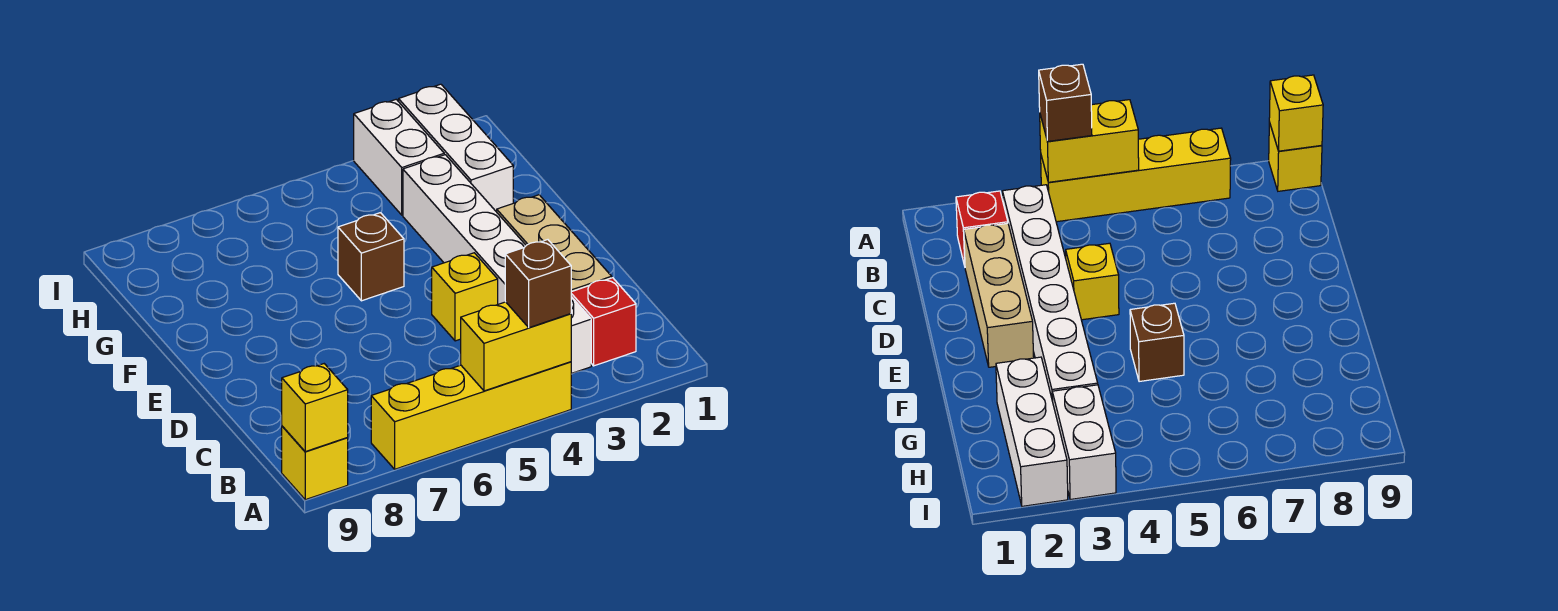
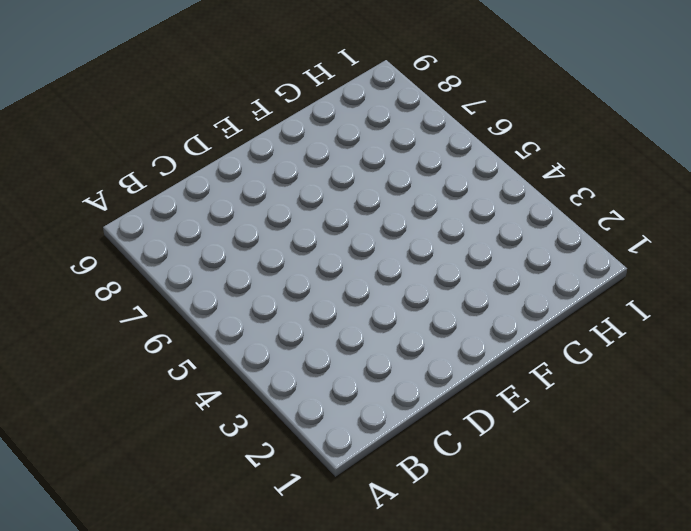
none -> yellow brick A4:A7 level 1
none -> yellow brick A9 level 1
none -> red brick B2 level 1

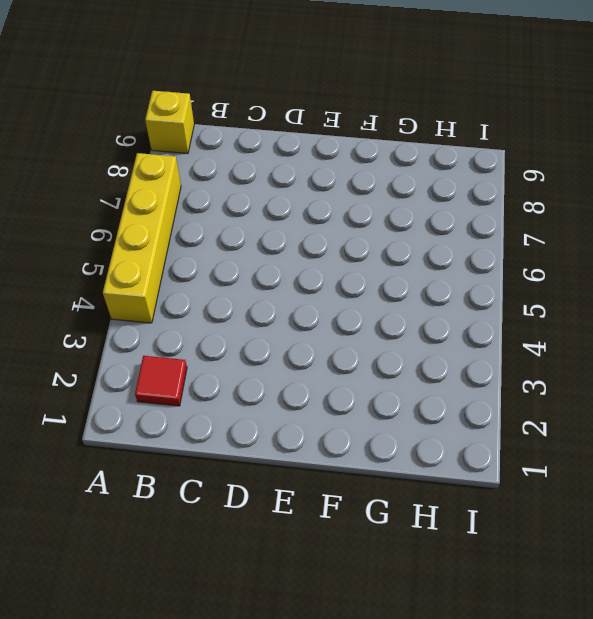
red tile B2 level 1 -> red brick B2 level 1
none -> white brick B3:G3 level 1
none -> tan brick C2:E2 level 1
none -> yellow brick D4 level 1

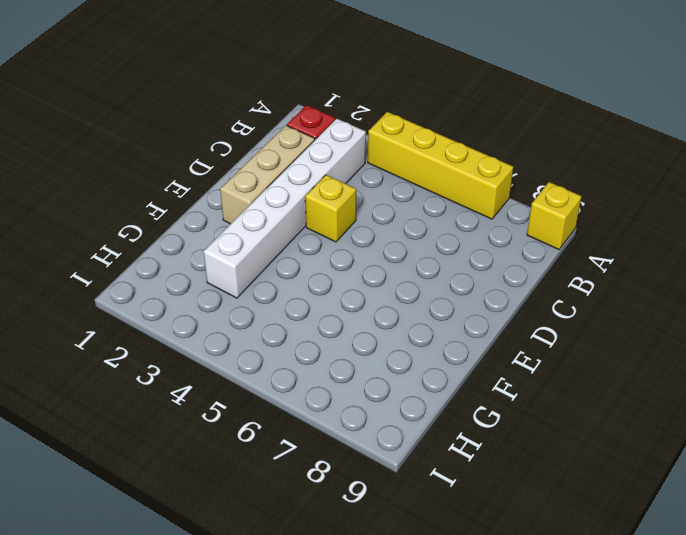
none -> brown brick F5 level 1
none -> white brick G2:I2 level 1
none -> white brick H3:I3 level 1

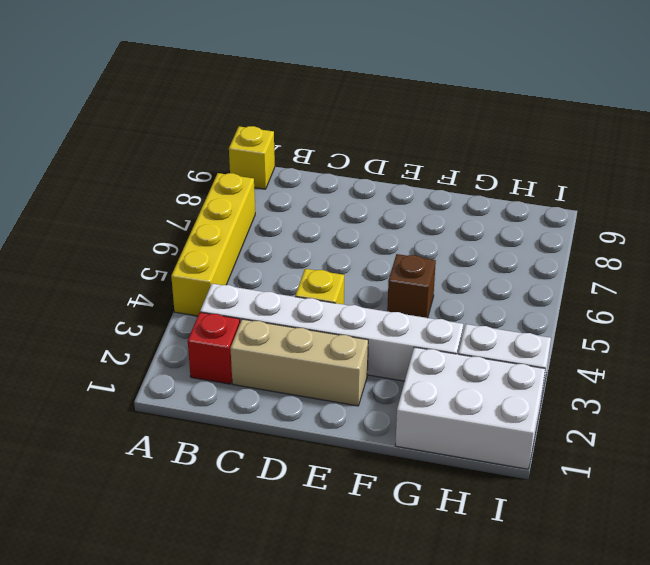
white brick G1:I2 level 1 -> white brick G2:I2 level 1
none -> yellow brick A4:A5 level 2
none -> yellow brick A9 level 2
none -> brown brick A4 level 3

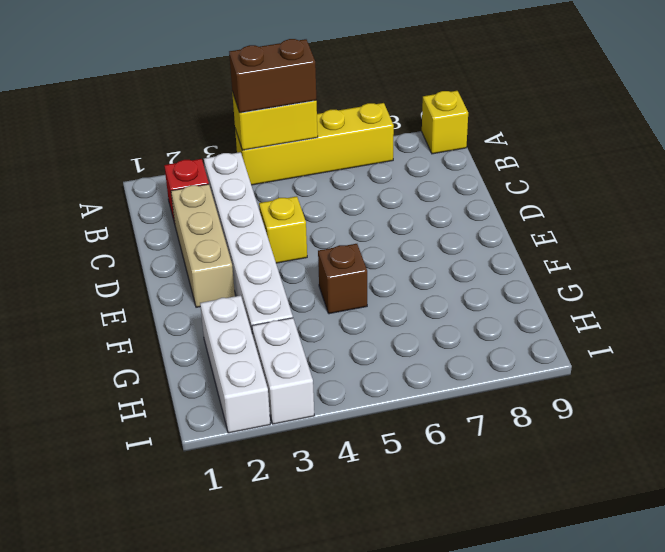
brown brick A4:A5 level 3 -> brown brick A4 level 3
none -> yellow brick A9 level 2

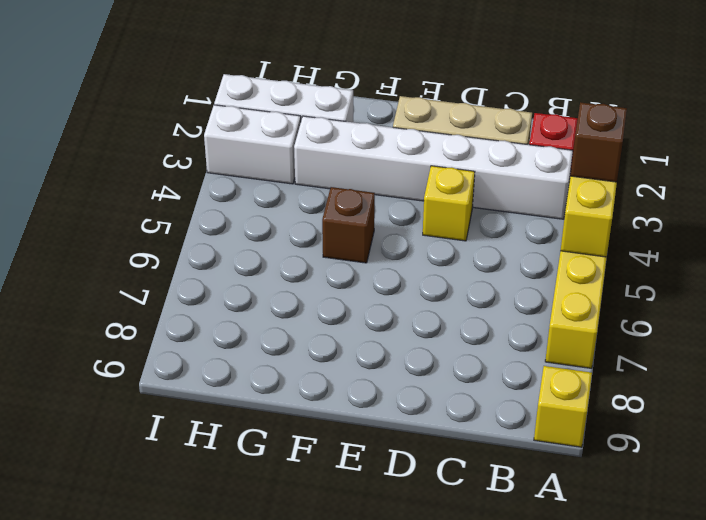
none -> yellow brick A9 level 2

